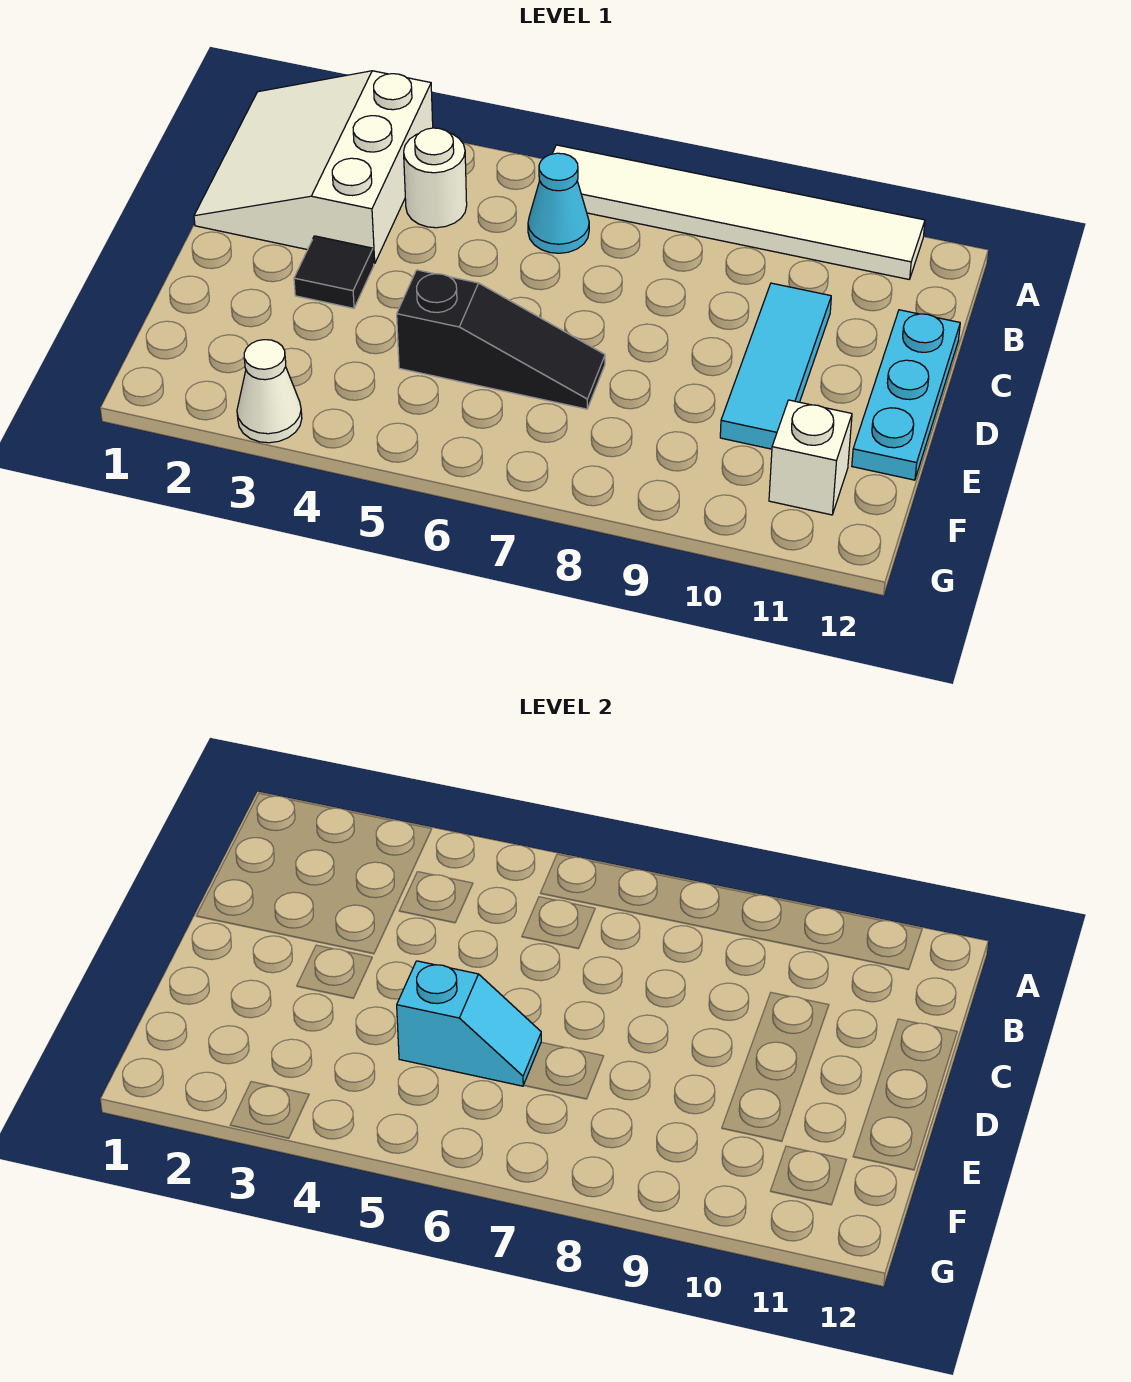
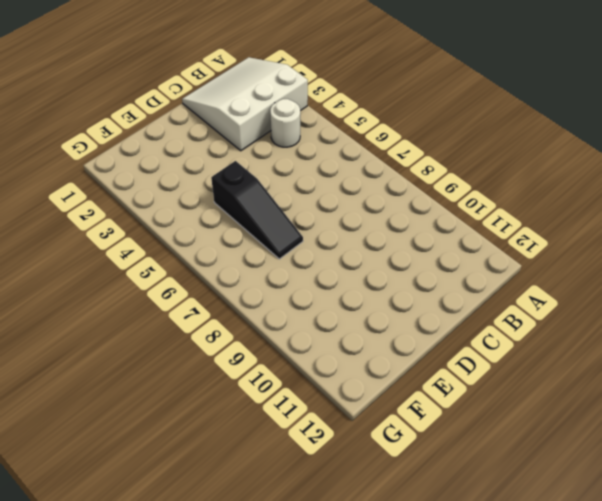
none -> white tile A6:A11 level 1
none -> cyan cone B6 level 1

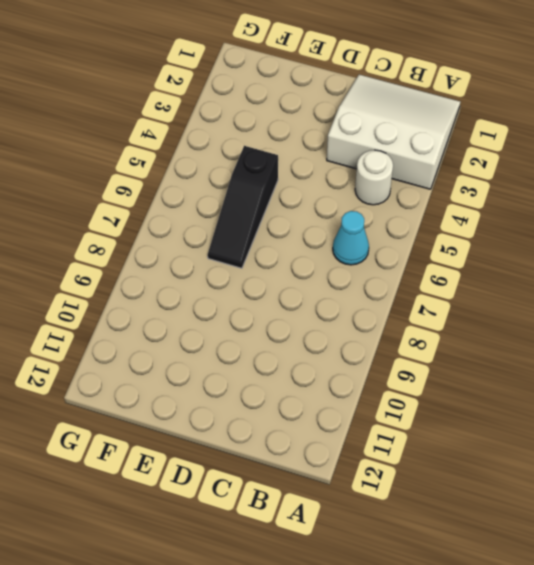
none -> white tile A6:A11 level 1
none -> cyan tile C10:E10 level 1

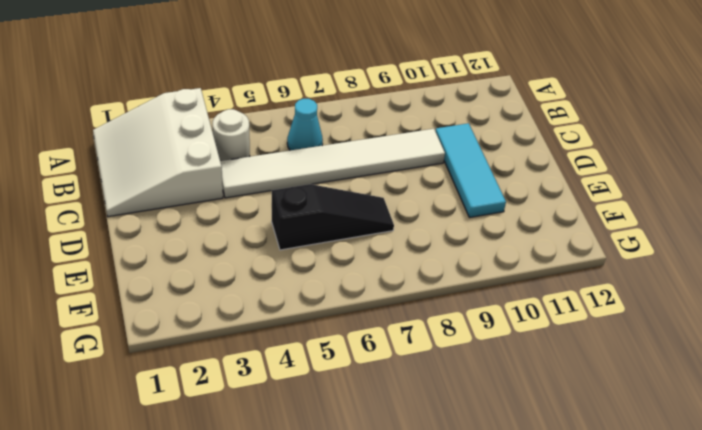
white tile C4:C9 level 1 -> white tile A6:A11 level 1
none -> cyan plate C12:E12 level 1
none -> black tile D3 level 1

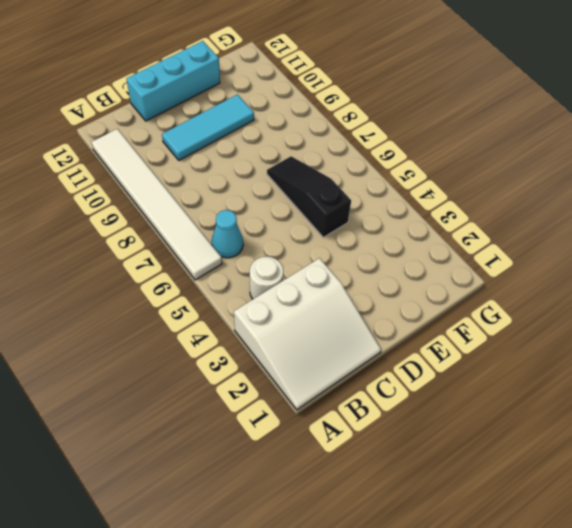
cyan brick C12:E12 level 1 -> cyan plate C12:E12 level 1
none -> black tile D3 level 1
none -> white brick F11 level 1

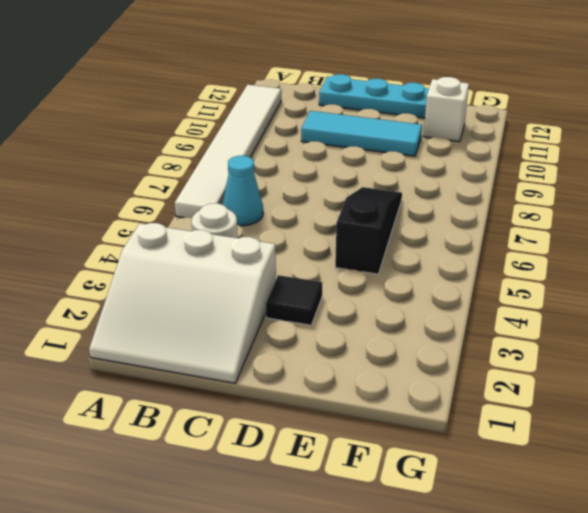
none -> white cone G3 level 1
none -> cyan slope E5:E6 level 2 top 5

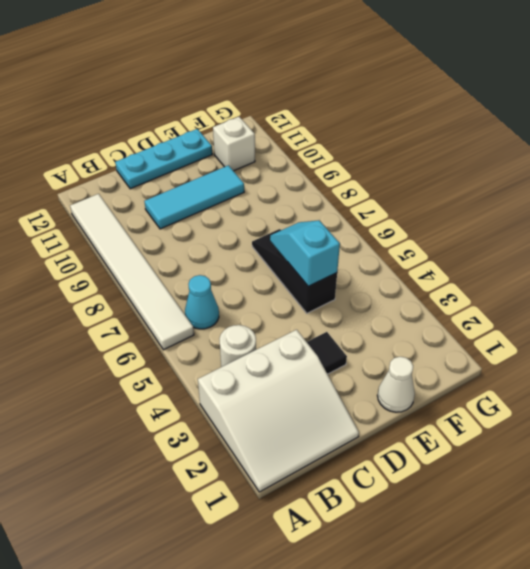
white cone E1 level 1 -> white cone G3 level 1

